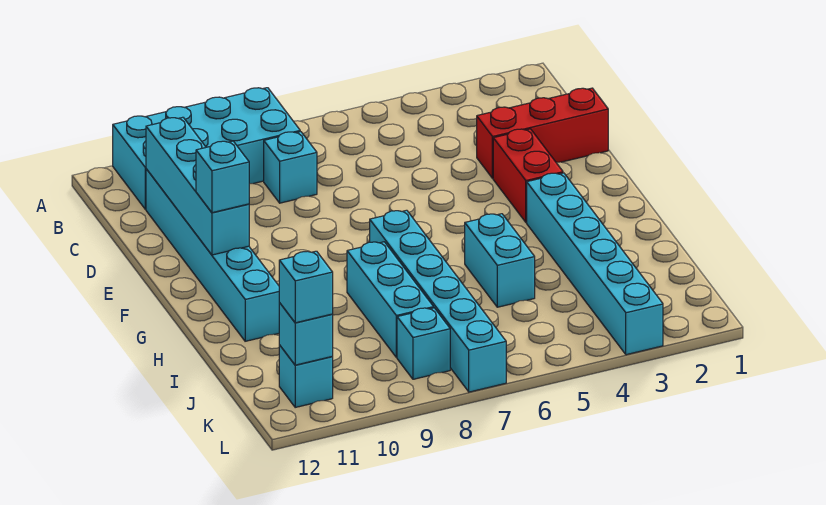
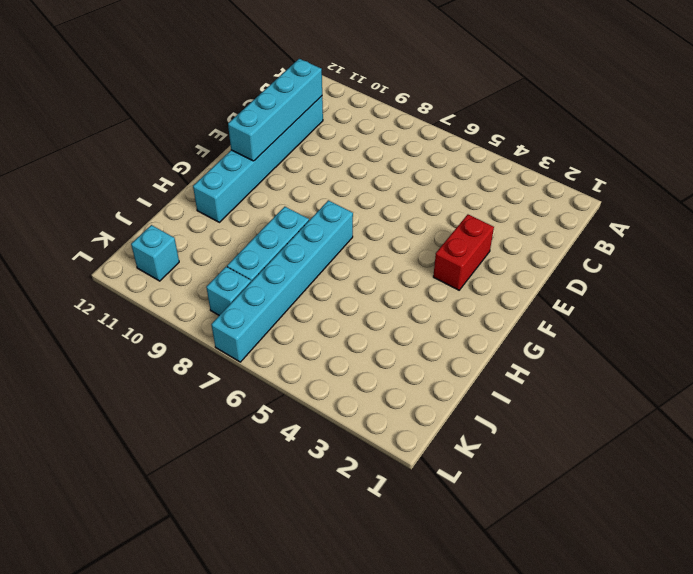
none -> cyan brick A8:B11 level 1
none -> cyan brick C8 level 1
none -> red brick D1:D3 level 1

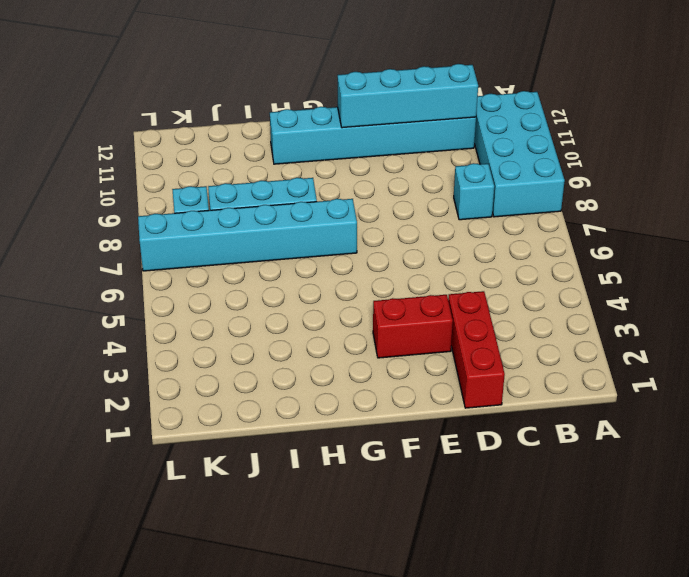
none -> cyan brick G3:L3 level 1
none -> cyan brick H5:I5 level 1
none -> cyan brick K11 level 1

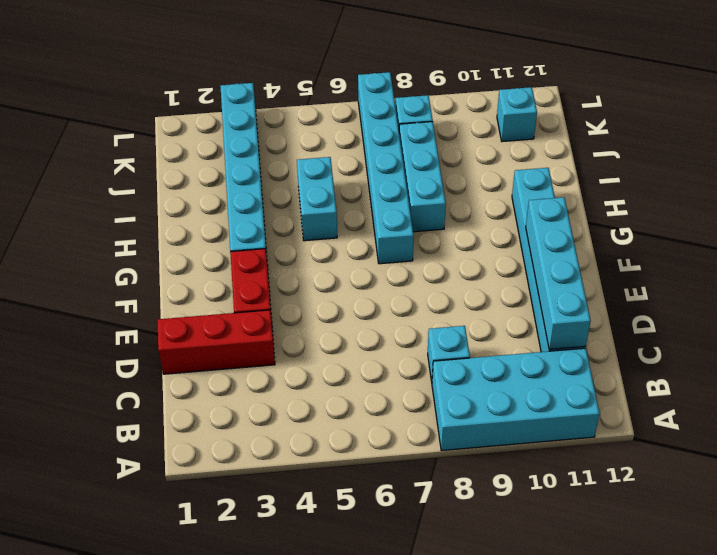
none -> cyan brick K11 level 2
none -> cyan brick F11 level 3
none -> cyan brick K11 level 3

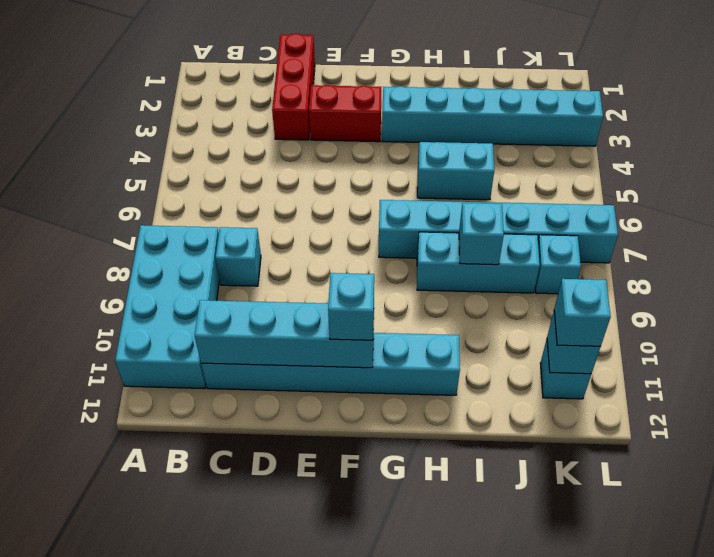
cyan brick I8 level 2 -> none

